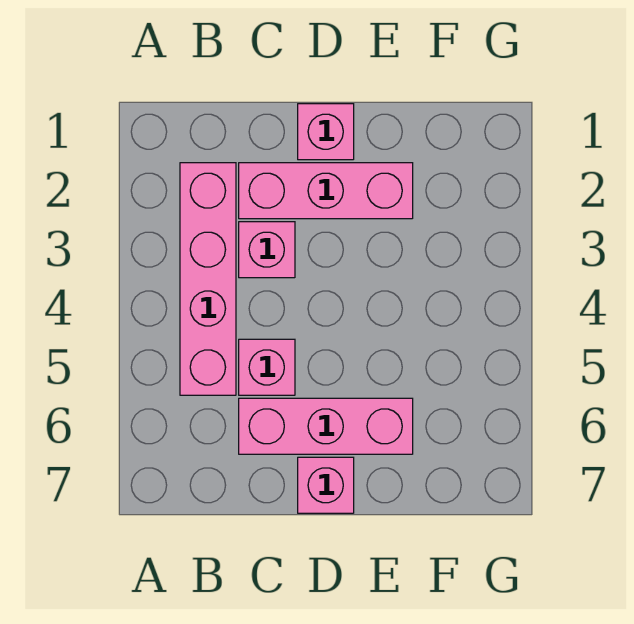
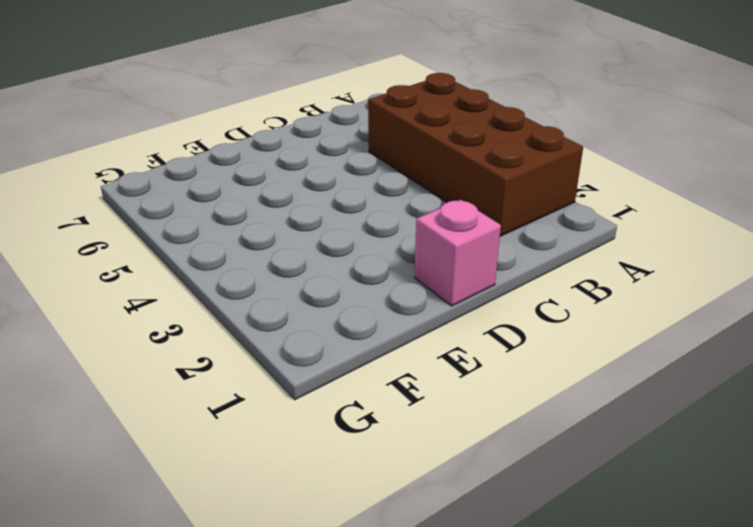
brown brick A2:B5 level 1 -> pink brick B2:B5 level 1
none -> pink brick C2:E2 level 1
none -> pink brick C3 level 1

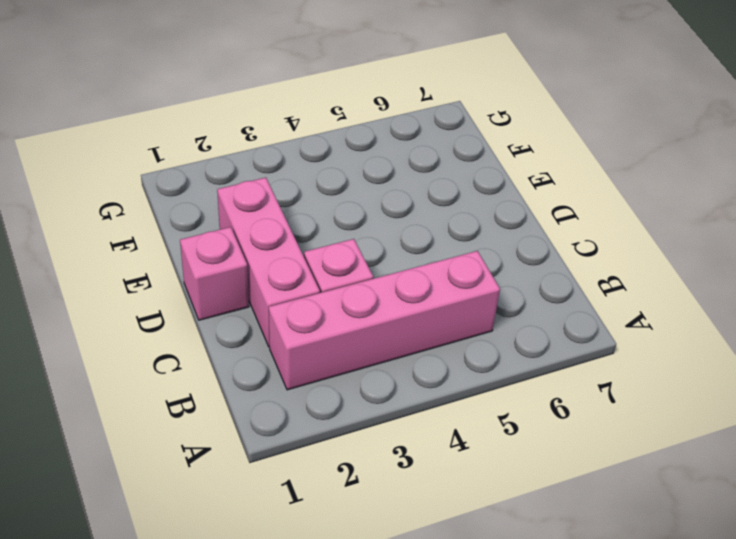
none -> pink brick C5 level 1
none -> pink brick C6:E6 level 1

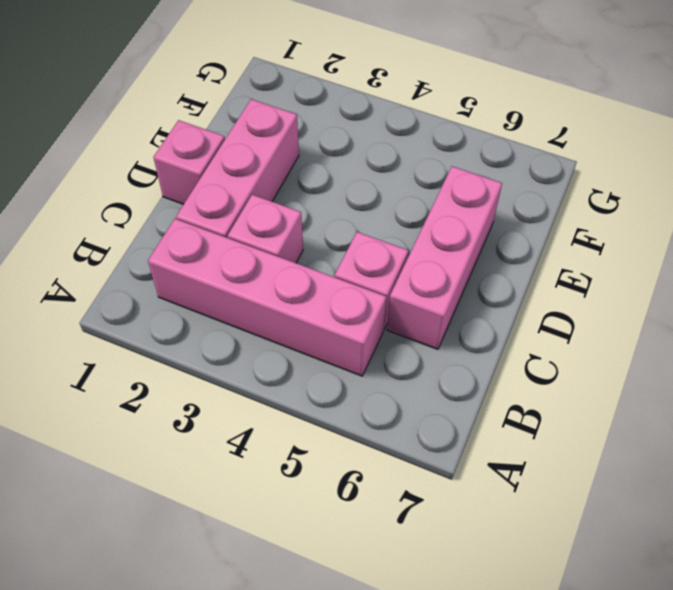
none -> pink brick D7 level 1

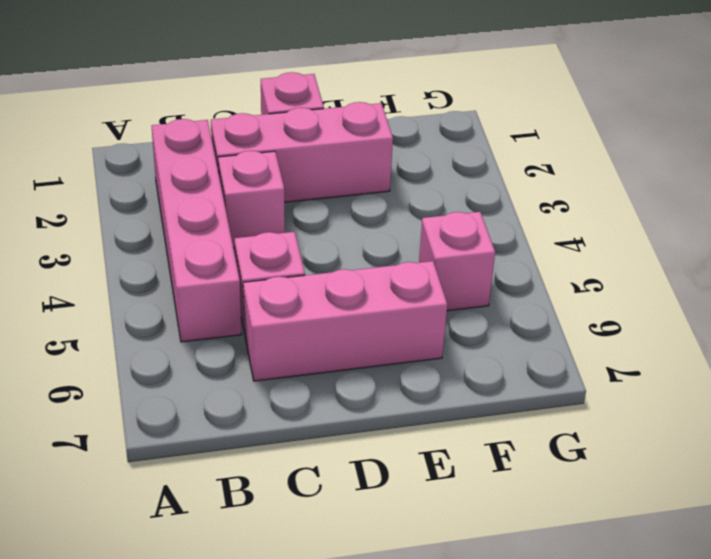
pink brick F5 level 1 -> pink brick D7 level 1

